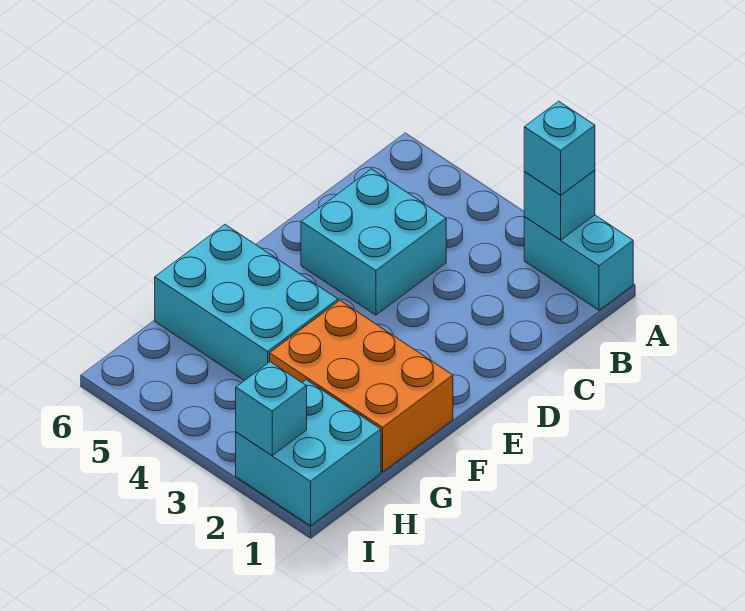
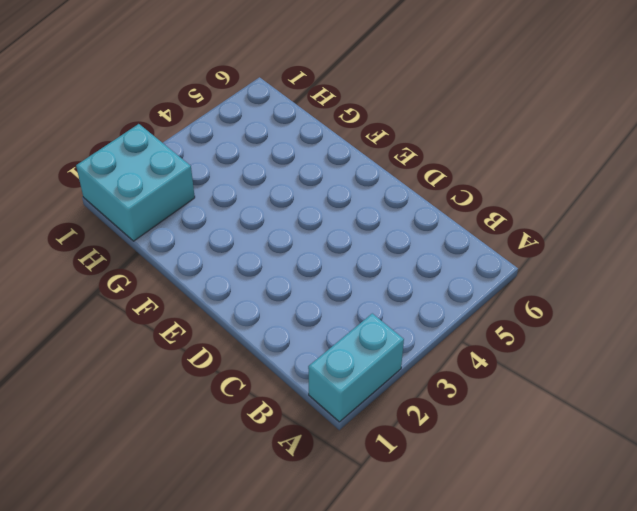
none -> cyan brick C4:D5 level 1
none -> orange brick F1:G3 level 1

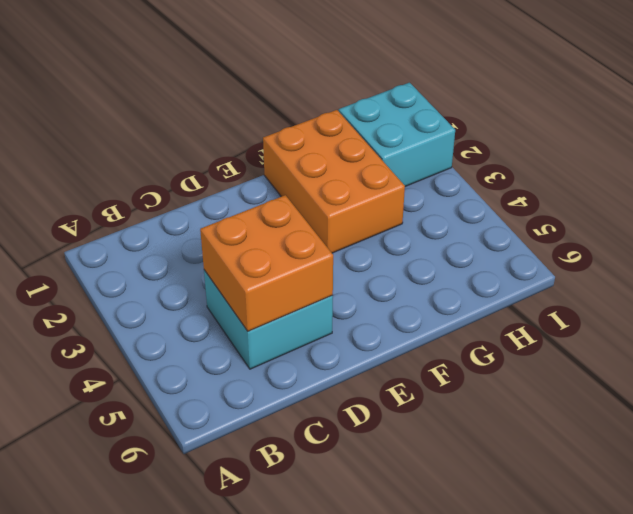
orange brick C4:D5 level 2 -> none
none -> cyan brick A1:A2 level 1
none -> cyan brick F4:G6 level 1

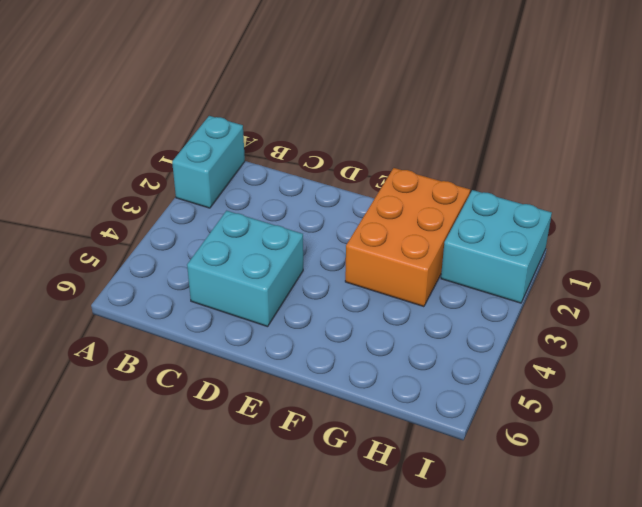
none -> cyan brick F4:G6 level 1
none -> cyan brick A2 level 2

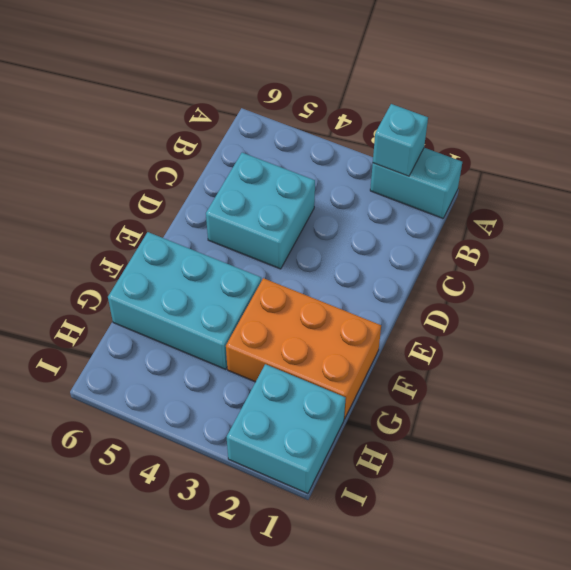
none -> cyan brick I2 level 2
none -> cyan brick A2 level 3

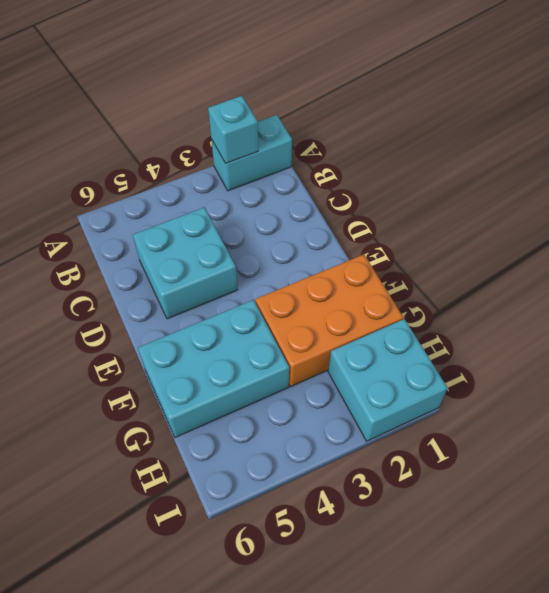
none -> cyan brick I2 level 2
none -> cyan brick A2 level 3

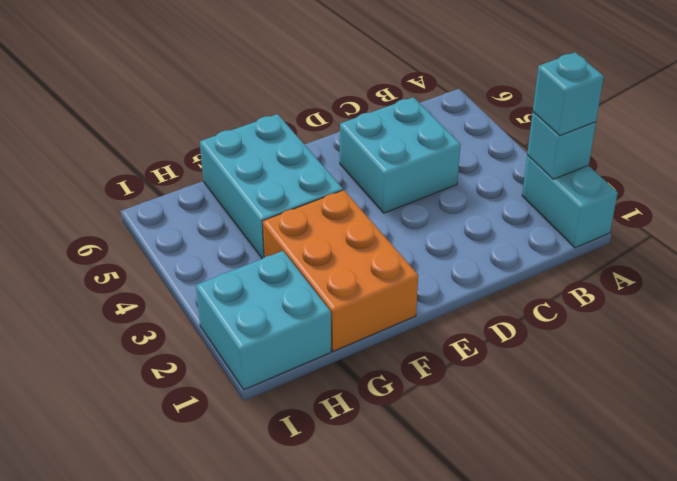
none -> cyan brick I2 level 2

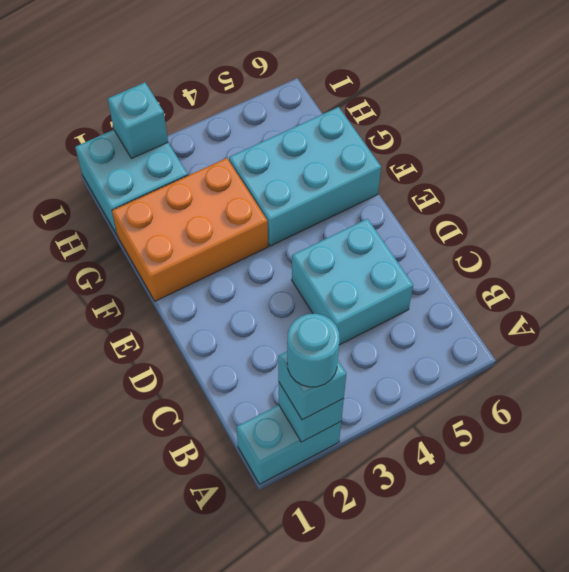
cyan round brick A2 level 4 -> none

